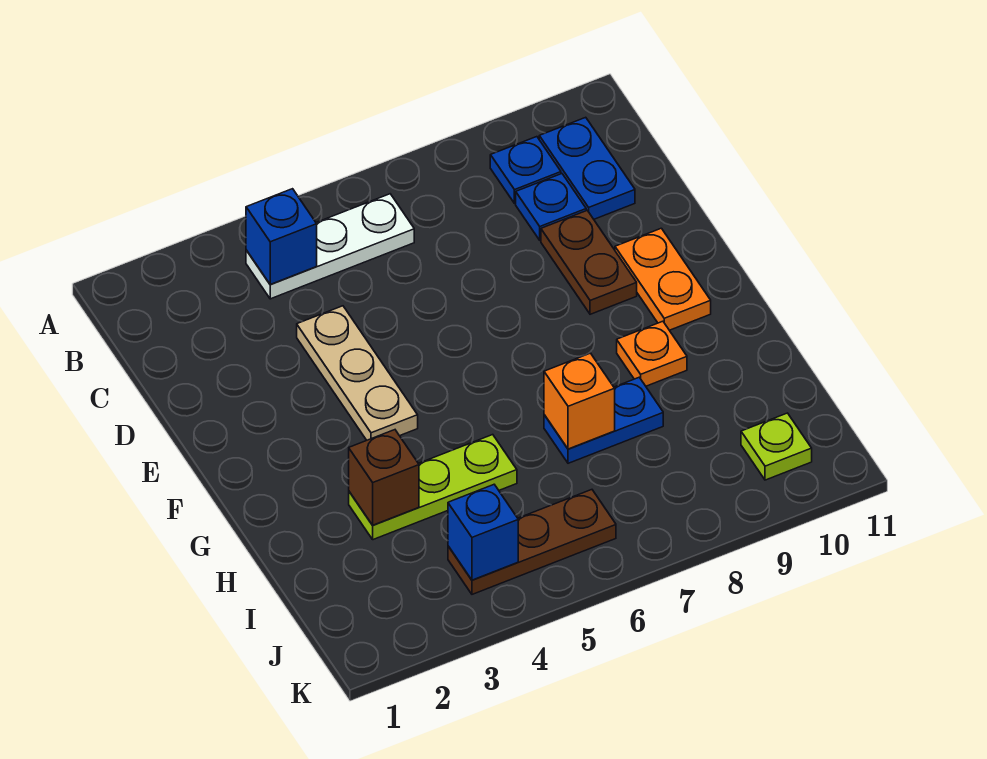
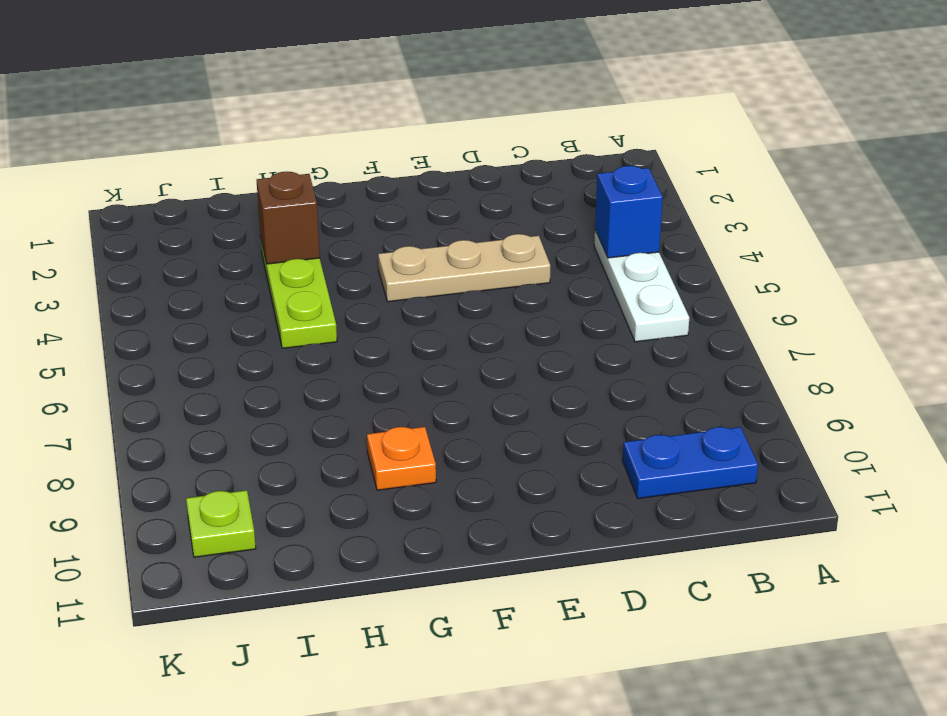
none -> blue plate B9 level 1
none -> blue plate C9 level 1
none -> brown plate D9:E9 level 1

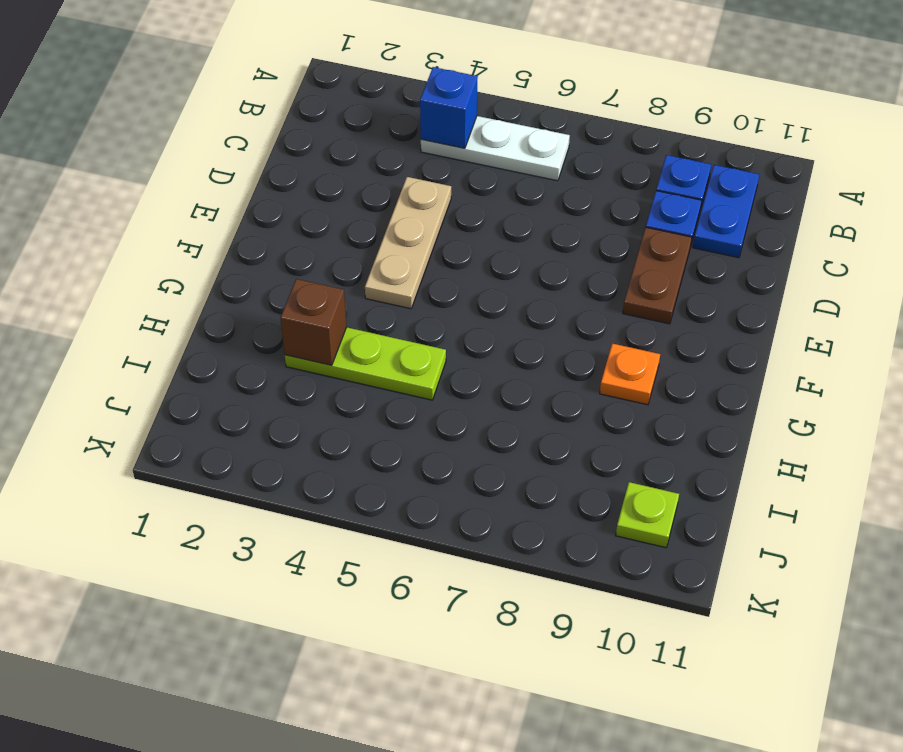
none -> orange plate E10:F10 level 1
none -> blue plate H7:H8 level 1
none -> brown plate J4:J6 level 1

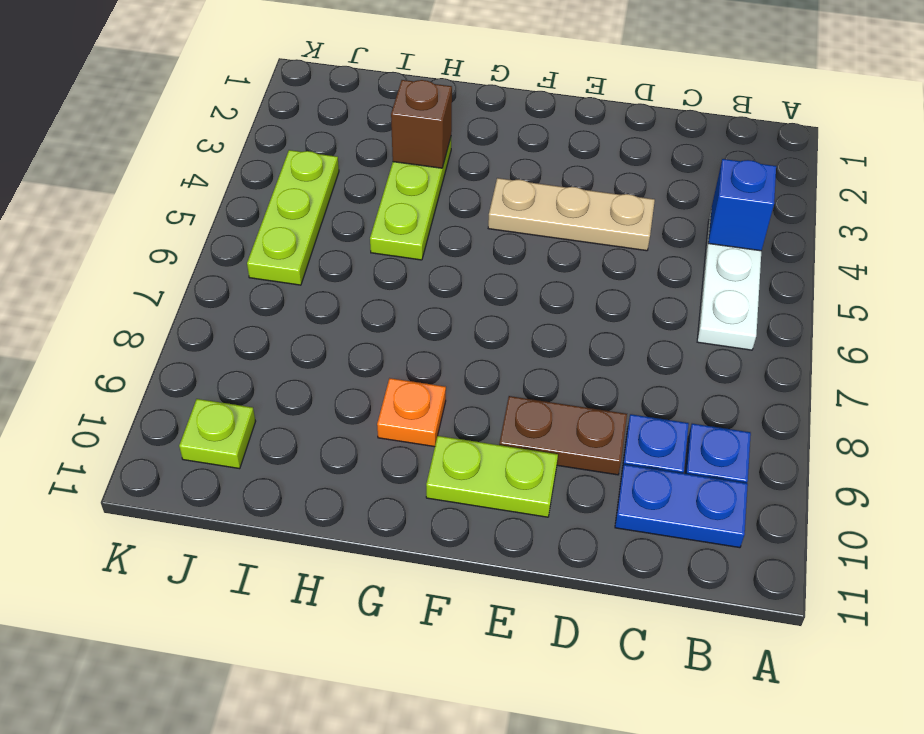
lime plate E10:F10 level 1 -> orange plate E10:F10 level 1
lime plate J4:J6 level 1 -> brown plate J4:J6 level 1
none -> blue plate H7:H8 level 1
none -> orange brick H7 level 2
none -> blue brick J4 level 2

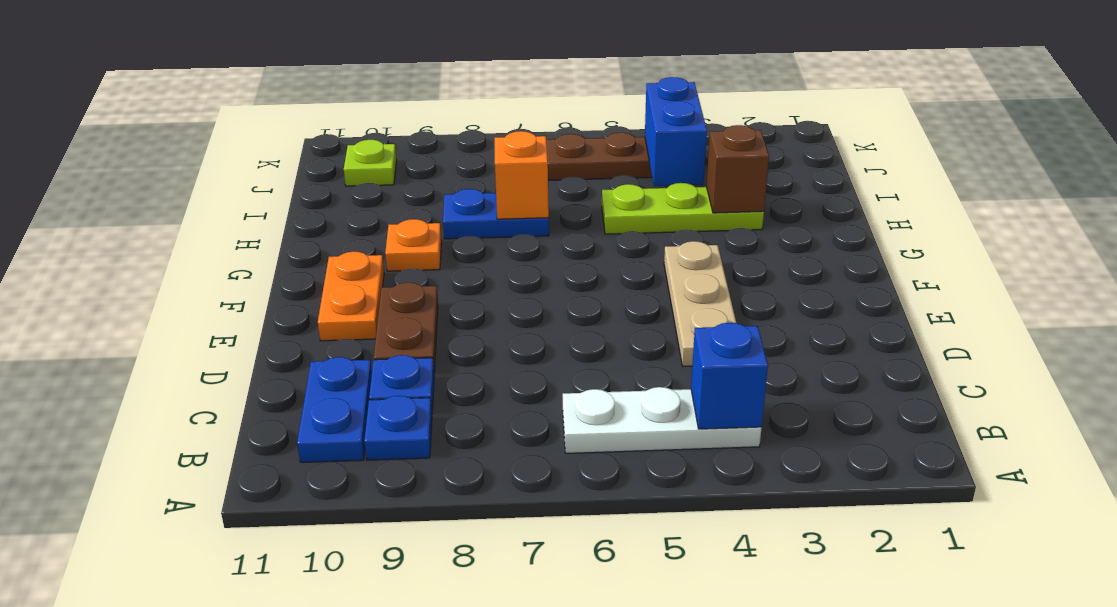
blue brick I4:J4 level 2 -> blue brick J4 level 2

